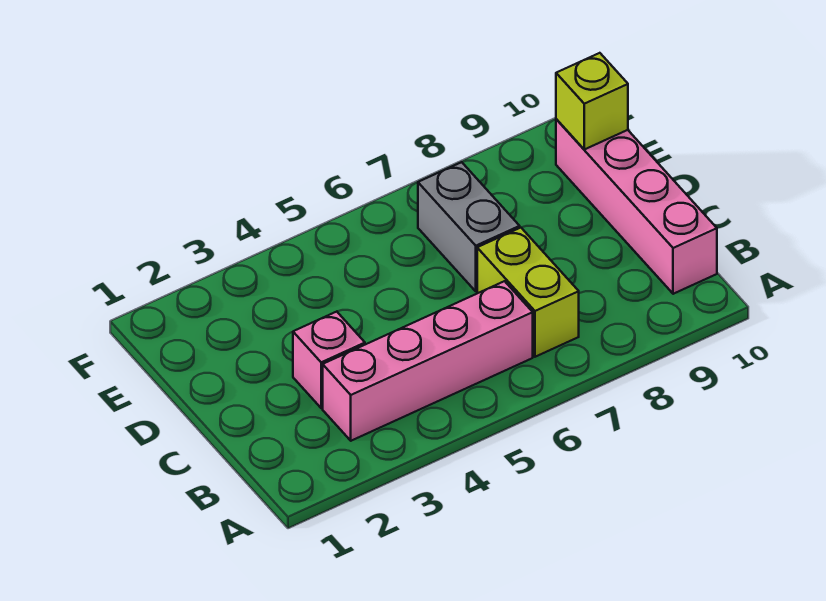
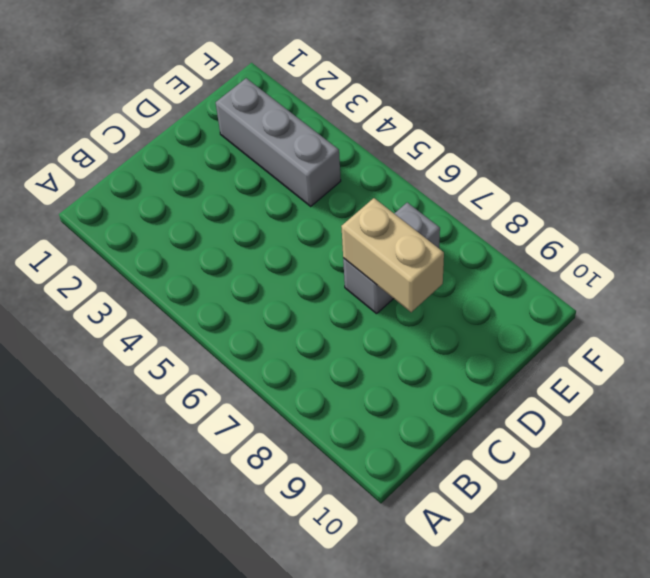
tan brick D7:D8 level 2 -> none
grey brick E2:E4 level 1 -> none
none -> pink brick B3:B6 level 1
none -> lime brick B7:C7 level 1

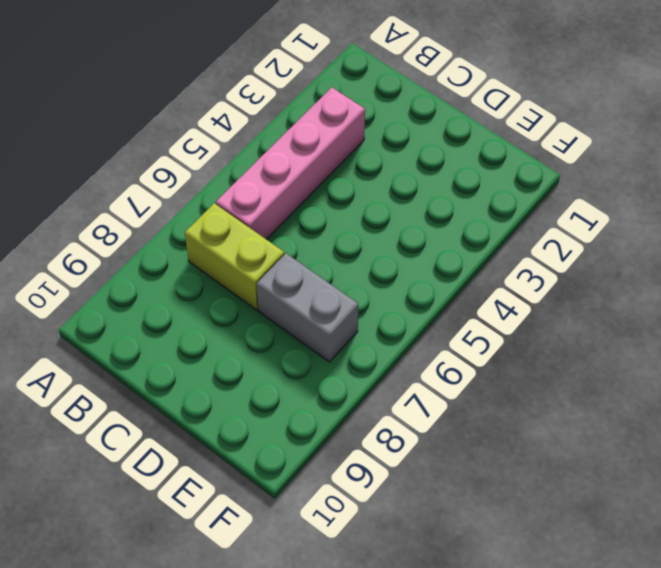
none -> pink brick B10:E10 level 1
none -> pink brick C3 level 1

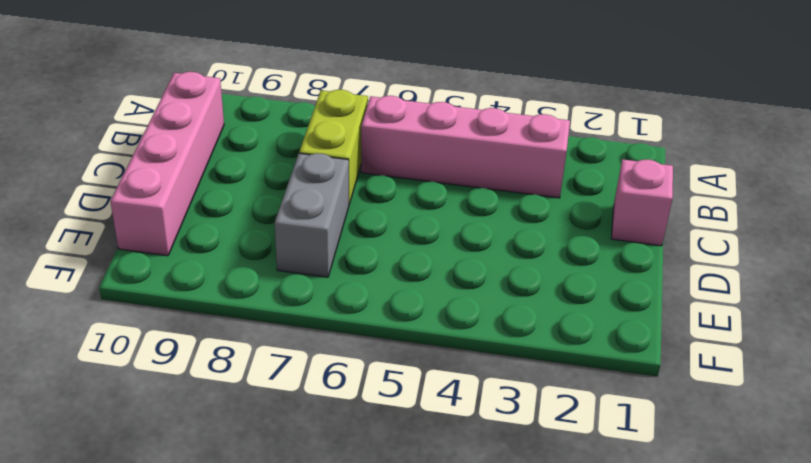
pink brick C1 level 1 -> pink brick C3 level 1
none -> lime brick E10 level 2

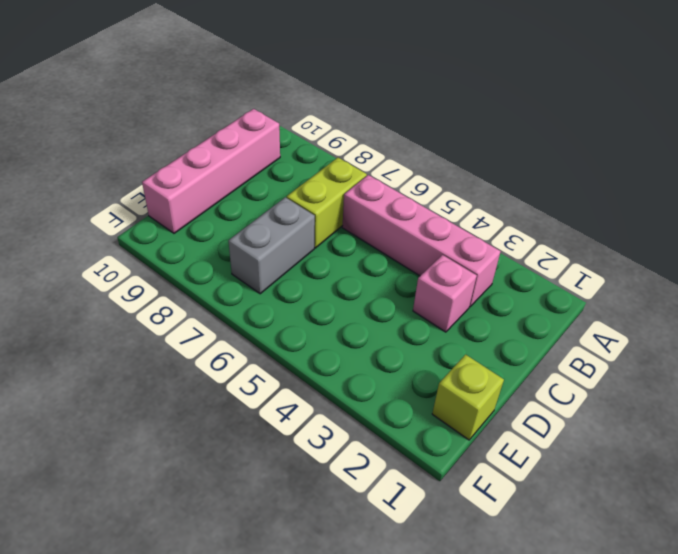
lime brick E1 level 1 -> lime brick E10 level 2

